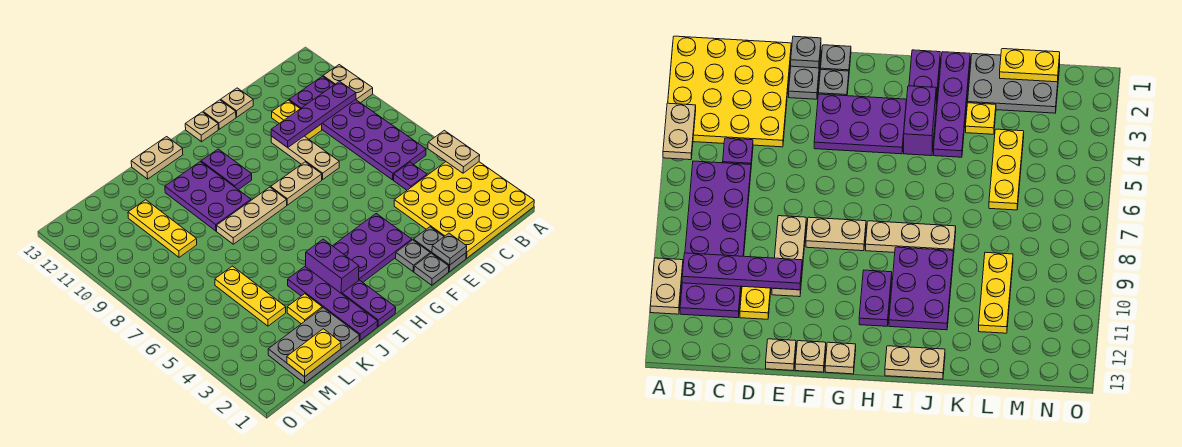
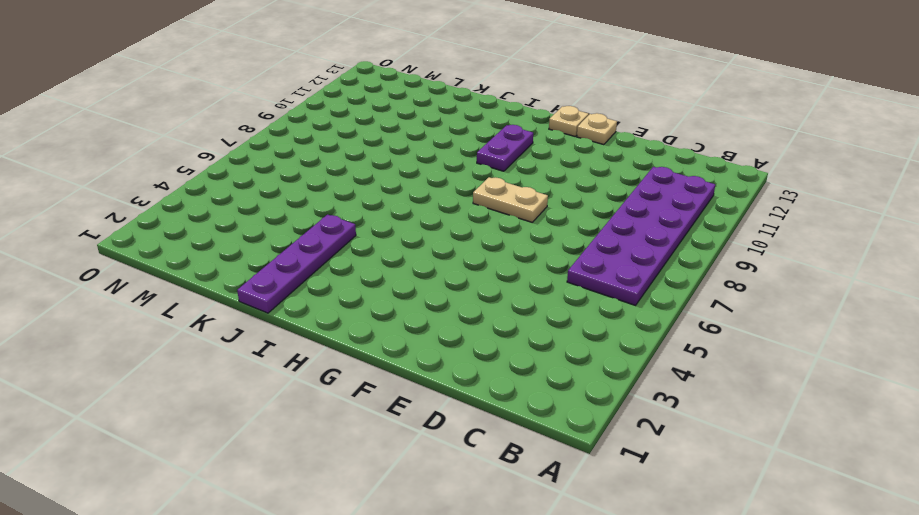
none -> yellow plate A1:D4 level 1
none -> tan plate A10:A11 level 1
none -> purple plate C5 level 1

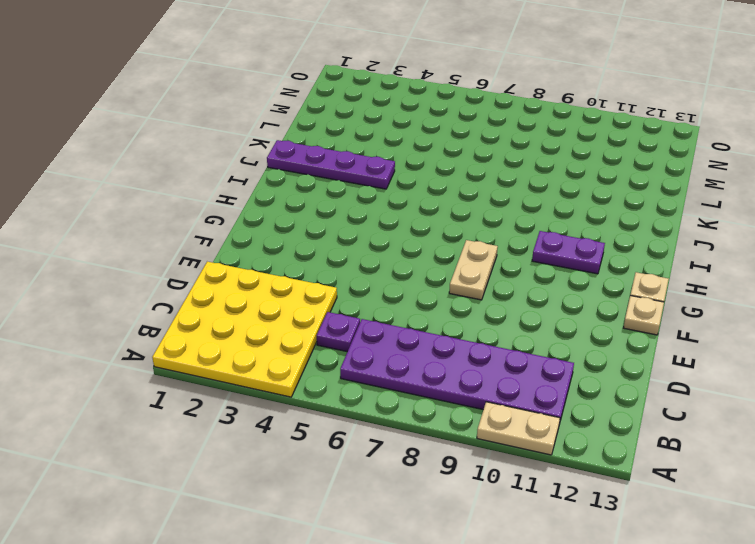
none -> yellow plate D10:D11 level 1
none -> grey plate E1:E2 level 1
none -> tan plate E8:E10 level 1

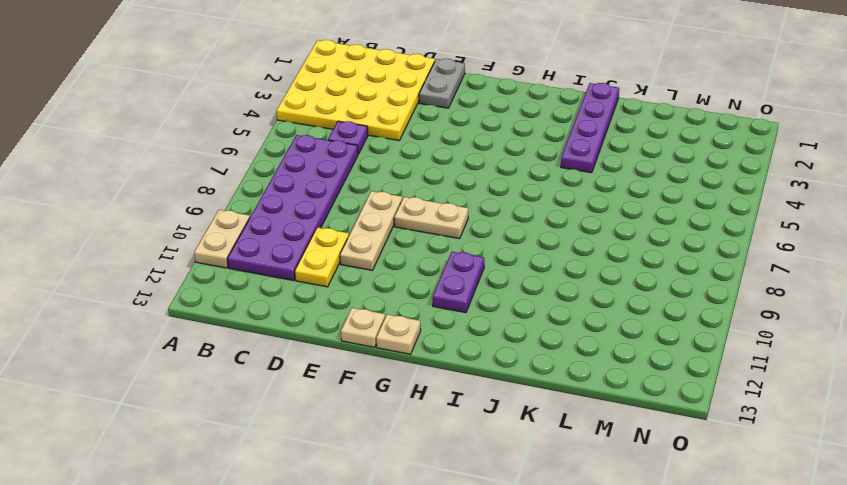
none -> tan plate E13 level 1
none -> grey plate F1 level 1
none -> grey plate F2 level 1

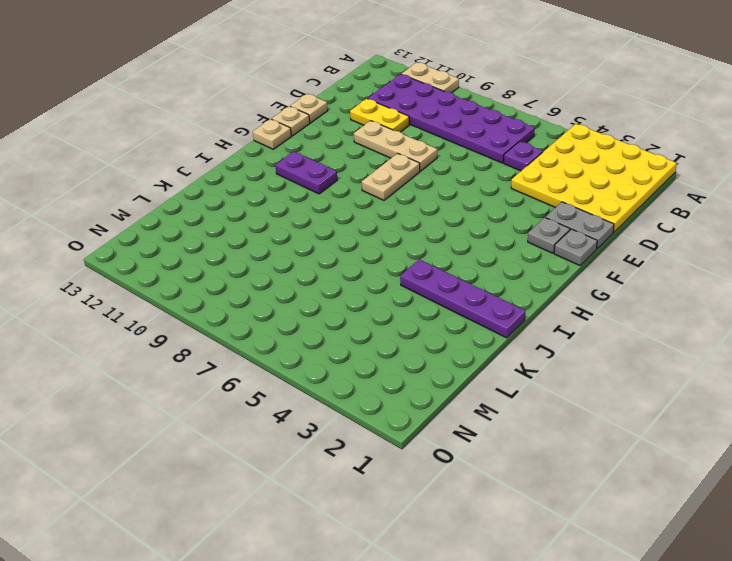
none -> purple plate F3:H4 level 1
none -> tan plate H8:J8 level 1
none -> purple plate I1:I2 level 1

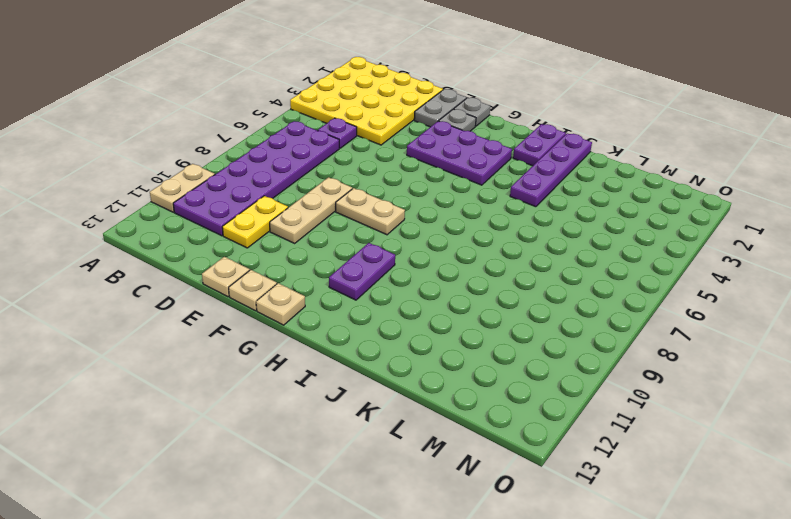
none -> tan plate H8:J8 level 1
none -> purple brick I3:I4 level 1
none -> purple plate I9:J11 level 1

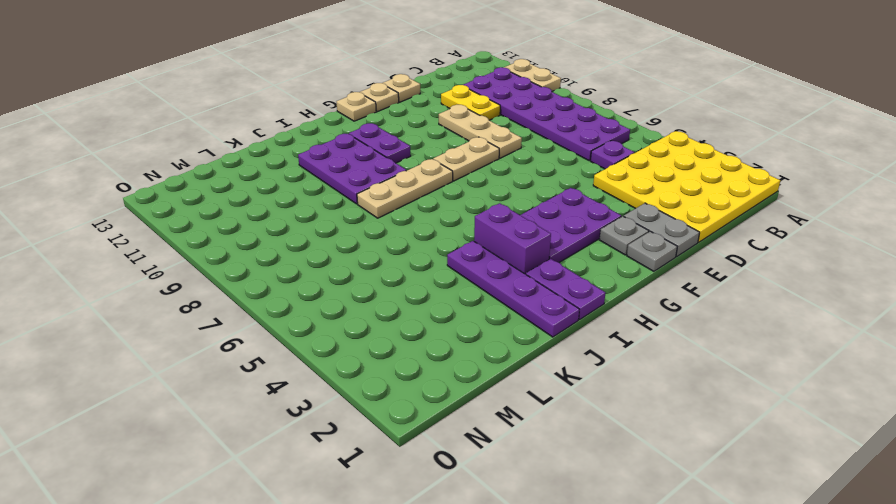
none -> tan plate I13:J13 level 1
none -> grey plate K1:M2 level 1
none -> yellow plate K3 level 1

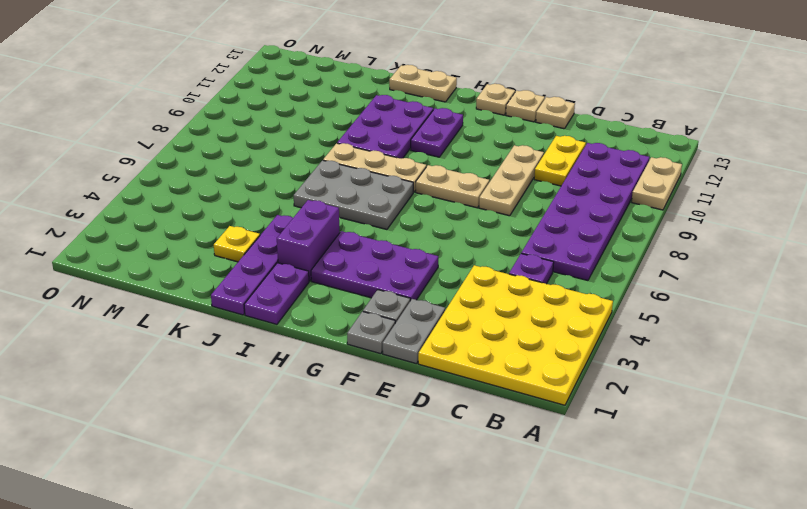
grey plate H6:J7 level 1 -> grey plate K1:M2 level 1
none -> yellow plate L4:L6 level 1
none -> yellow plate L9:L11 level 1
none -> tan plate A4:A5 level 2

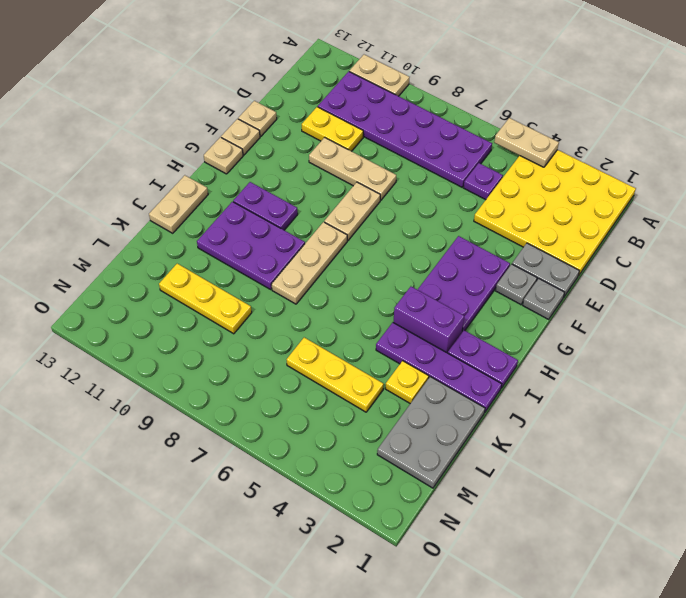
none -> purple plate B10:E10 level 2
none -> grey plate E1 level 2
none -> yellow plate L1:M1 level 2

